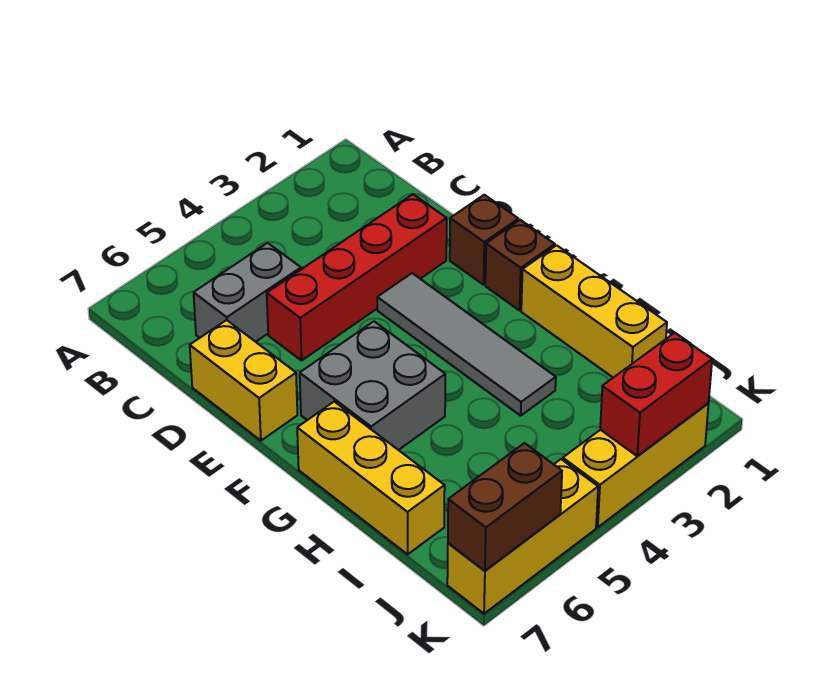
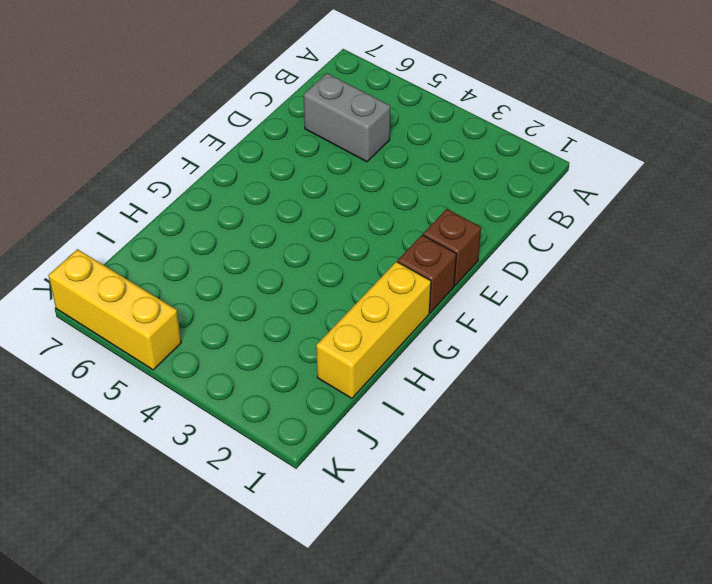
none -> red brick D2:D5 level 1
none -> yellow brick D7:E7 level 1
none -> grey tile E3:H3 level 1

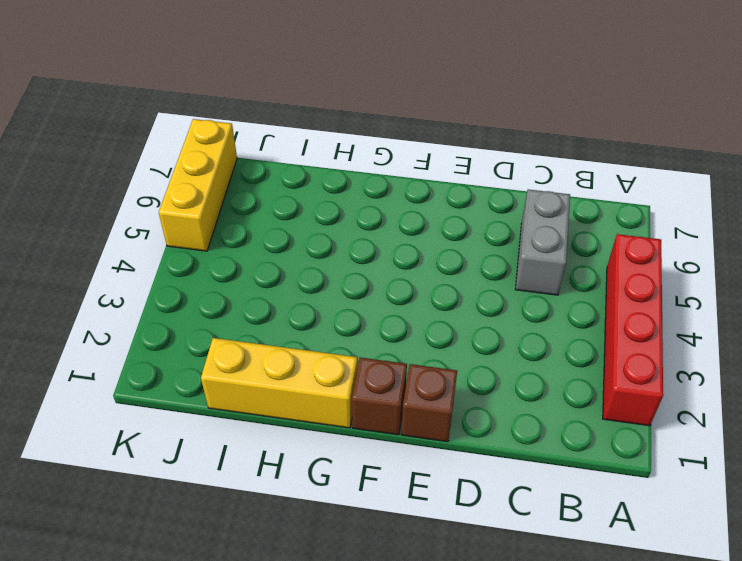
red brick A2:A5 level 1 -> red brick D2:D5 level 1
none -> yellow brick D7:E7 level 1
none -> grey tile E3:H3 level 1
none -> grey brick F5:G6 level 1

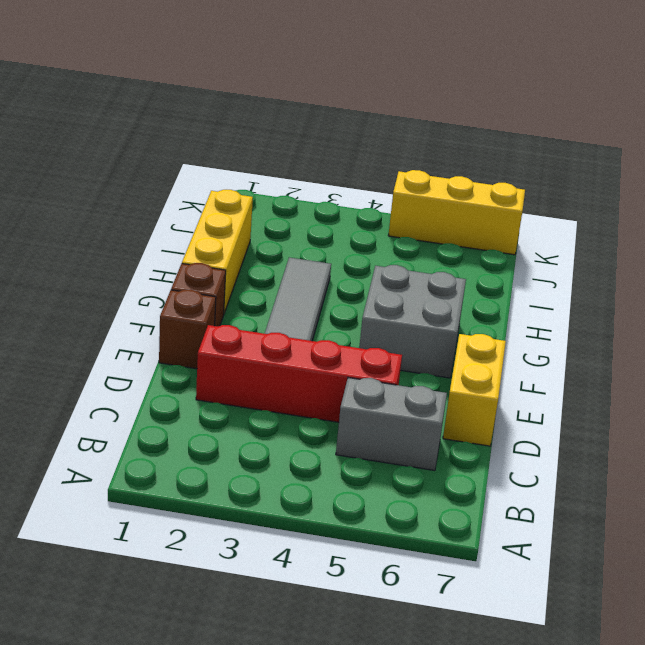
none -> yellow brick G7:I7 level 1
none -> yellow brick K2:K4 level 1
none -> red brick K2:K3 level 2

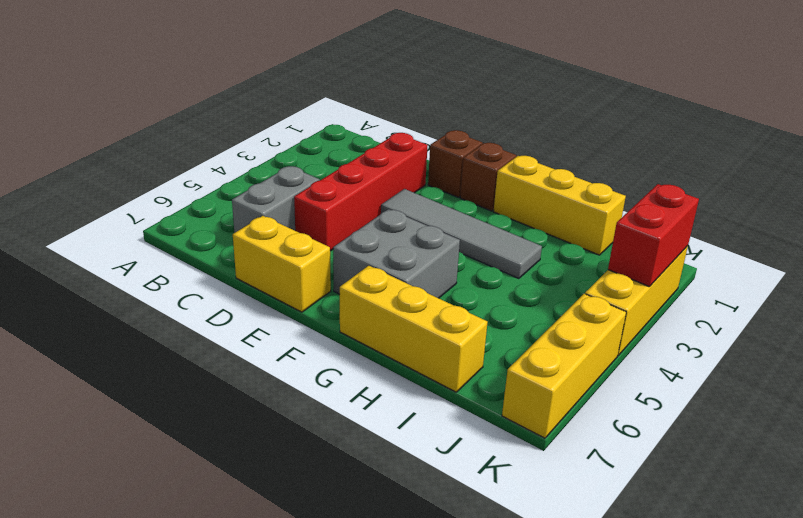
none -> brown brick K6:K7 level 2

